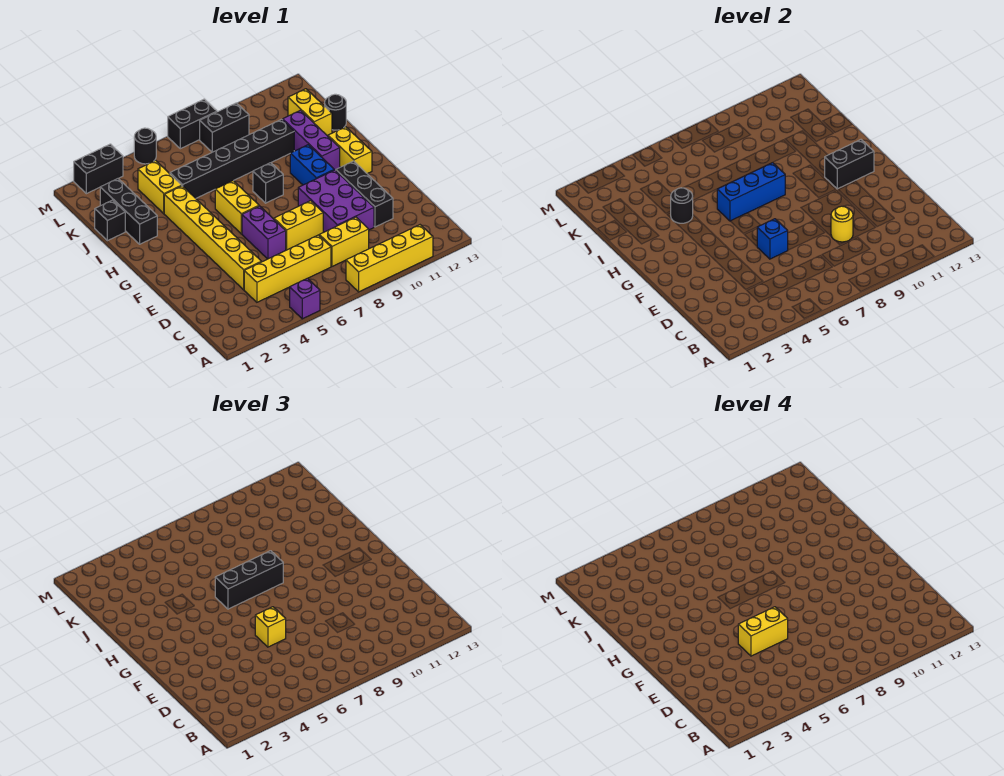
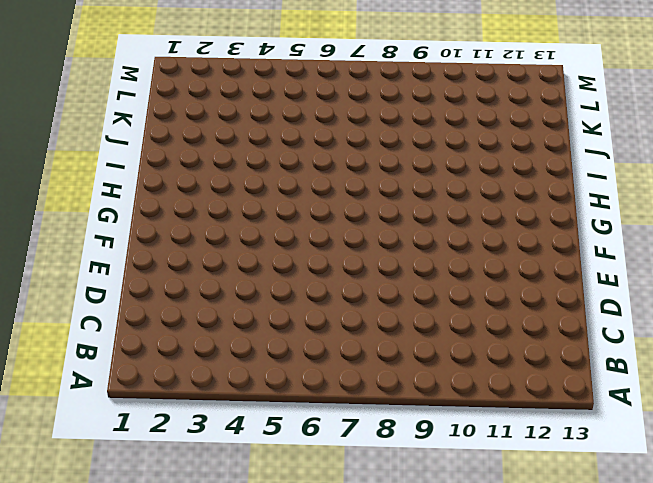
none -> purple brick A5 level 1
none -> yellow brick A8:A11 level 1
none -> yellow brick C4:C7 level 1
none -> yellow brick C8:C9 level 1

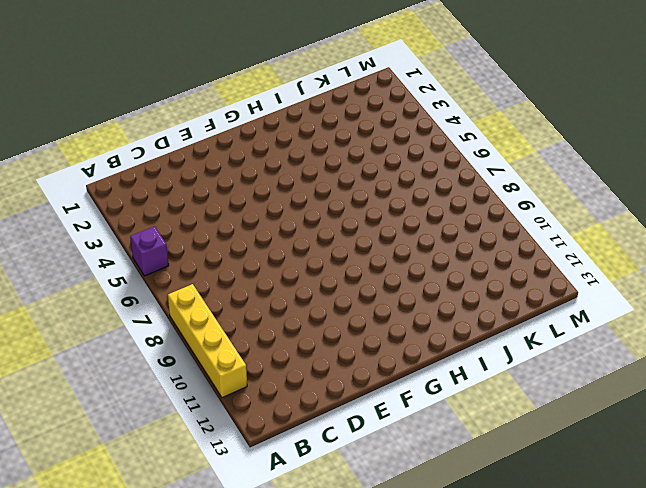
none -> yellow brick C4:C7 level 1
none -> yellow brick C8:C9 level 1
none -> yellow brick D4:I4 level 1
none -> purple brick D9:F10 level 1

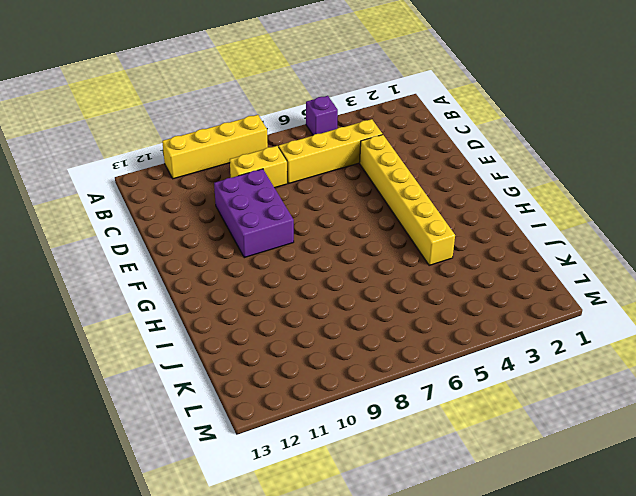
none -> black brick D11:F11 level 1
none -> purple brick E6:F6 level 1
none -> yellow brick E7:E8 level 1
none -> yellow brick G6:H6 level 1

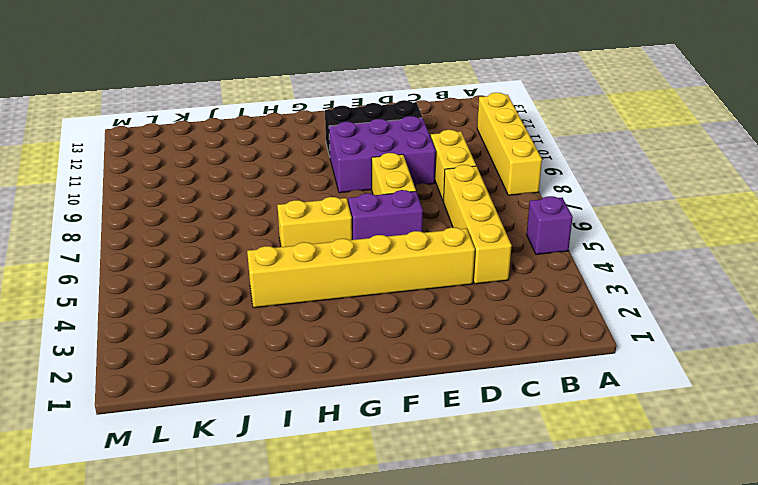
none -> blue brick G10:H10 level 1
none -> yellow brick G12:H12 level 1
none -> black brick H8 level 1
none -> purple brick H11:J11 level 1

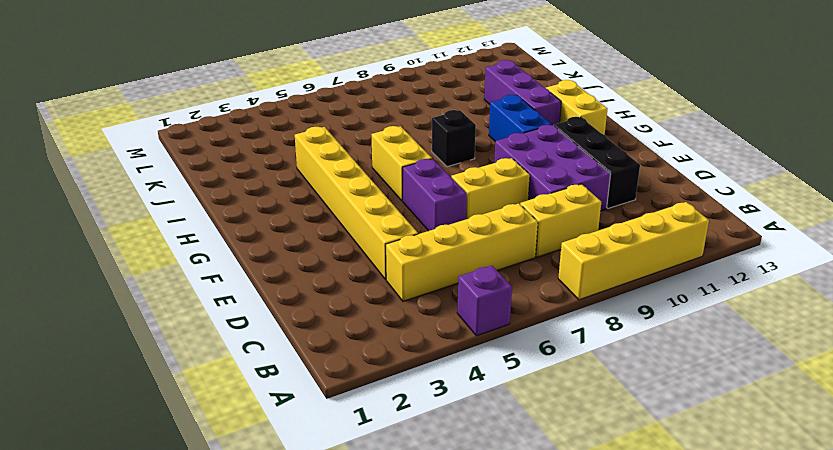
none -> black brick I2:K2 level 1
none -> black brick J1 level 1
none -> yellow brick J4:K4 level 1
none -> black brick J5:J10 level 1

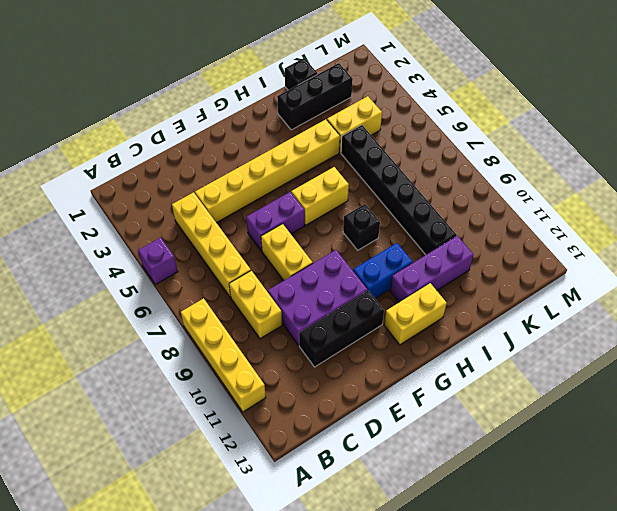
none -> yellow brick J12:K12 level 1
none -> black round brick J13 level 1
none -> black brick L8:L9 level 1
none -> black brick M2:M3 level 1

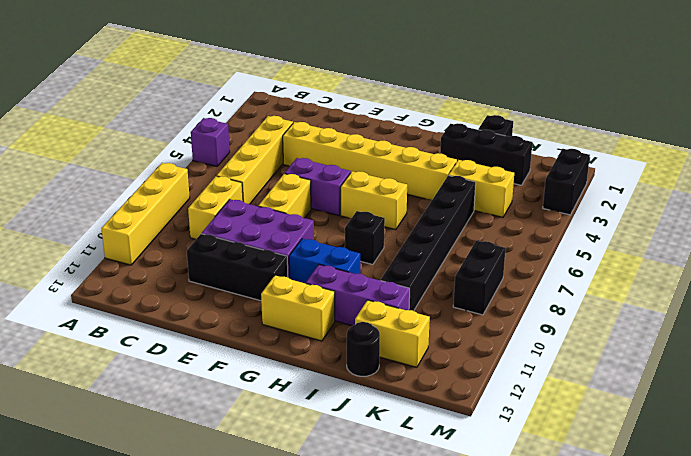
none -> black round brick M5 level 1
none -> black brick M7:M8 level 1
none -> yellow round brick D9 level 2
none -> blue brick E6 level 2

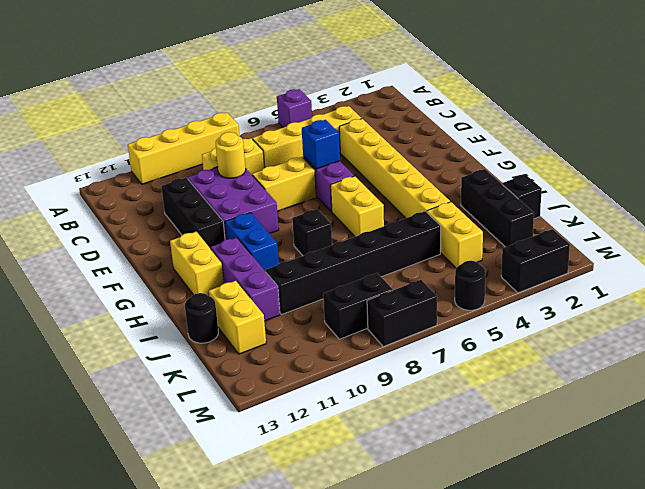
none -> black brick G11:G12 level 2
none -> blue brick H6:H8 level 2
none -> black round brick I4 level 2
none -> yellow brick E6 level 3

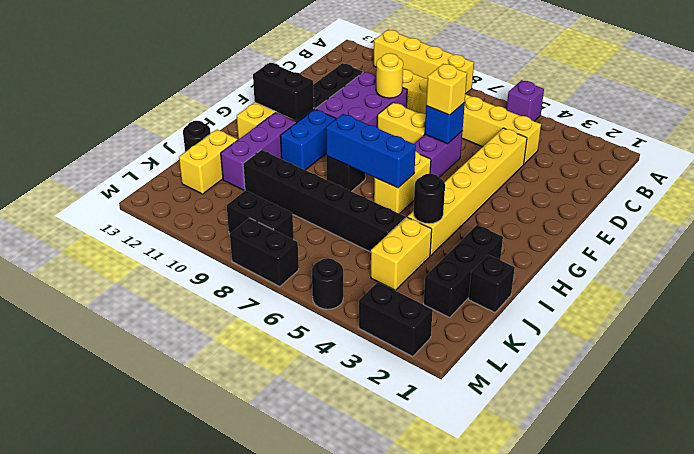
none -> black brick H6:H8 level 3
none -> yellow brick E5:E6 level 4

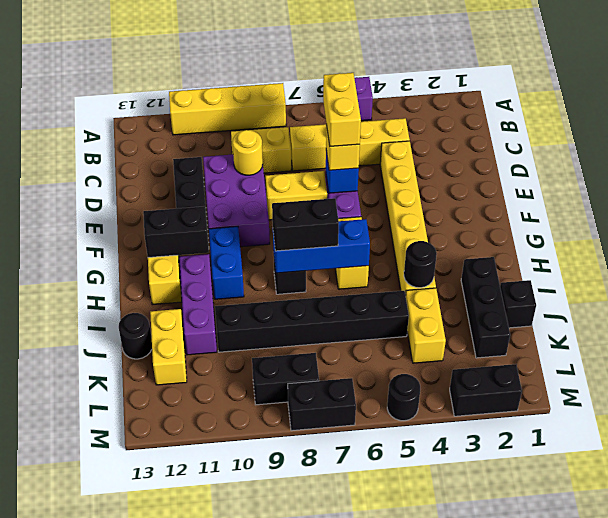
yellow brick D6:E6 level 4 -> yellow brick E5:E6 level 4
black brick H7:H8 level 3 -> black brick H6:H8 level 3

